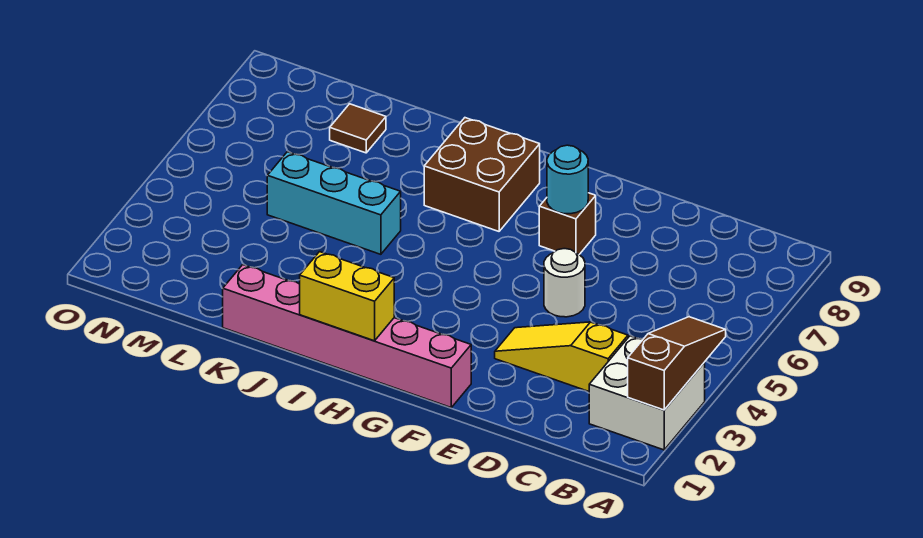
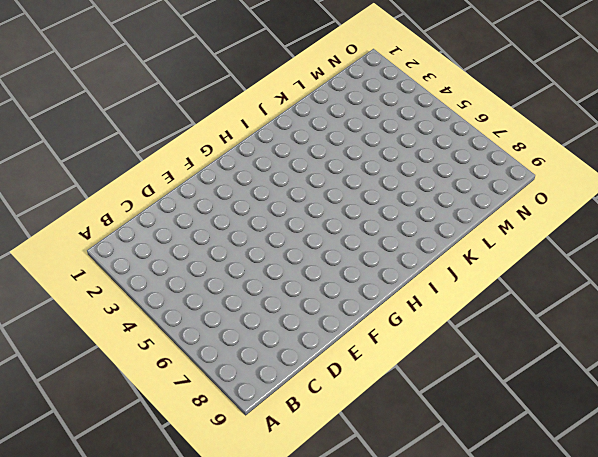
none -> white brick A2:B3 level 1
none -> yellow slope C3:E3 level 1 top C

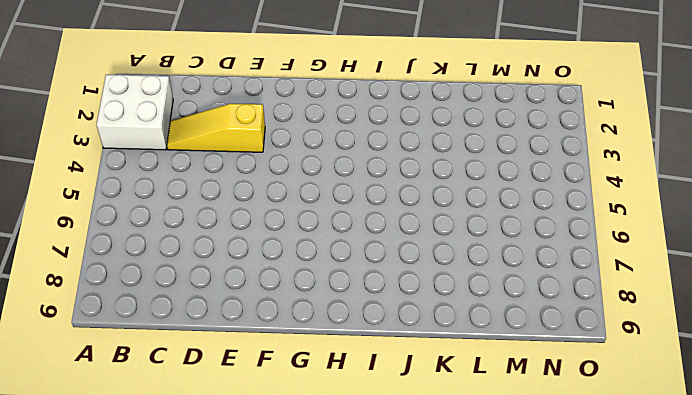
yellow slope C3:E3 level 1 top E -> yellow slope C3:E3 level 1 top C
none -> white round brick E5 level 1
none -> pink brick F1:K1 level 1

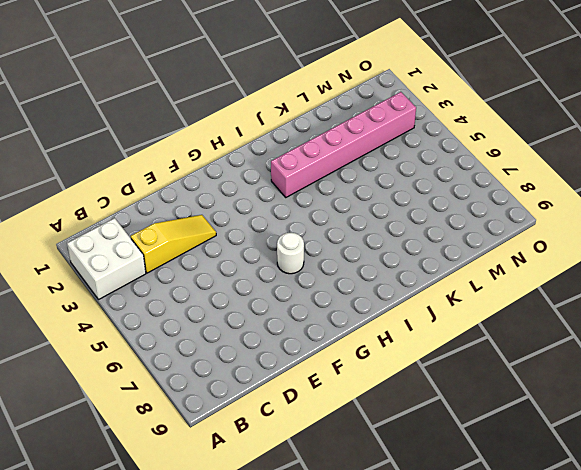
white round brick G6 level 1 -> white round brick E5 level 1
pink brick I3:N3 level 1 -> pink brick F1:K1 level 1
none -> brown brick F7 level 1
none -> brown brick H7:I8 level 1

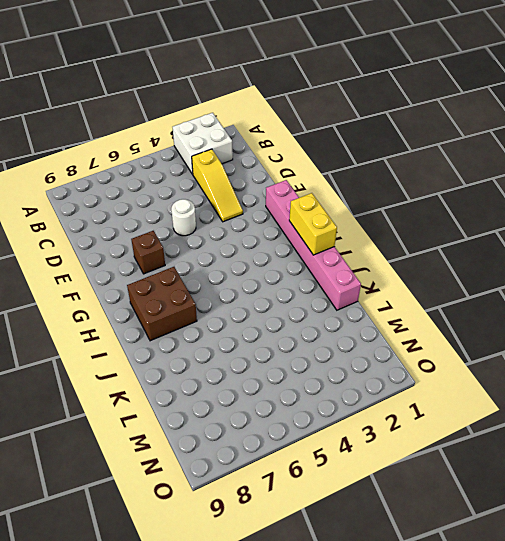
none -> cyan brick J5:L5 level 1
none -> brown tile L8 level 1

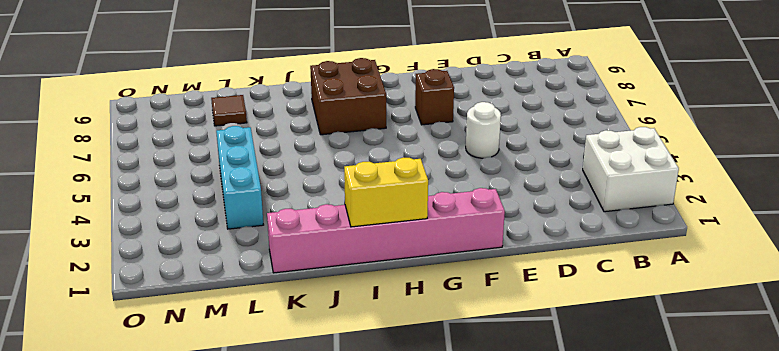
cyan brick L3:L5 level 1 -> cyan brick J5:L5 level 1
none -> yellow slope C3:E3 level 1 top C
none -> brown slope A2:A4 level 2 top 2

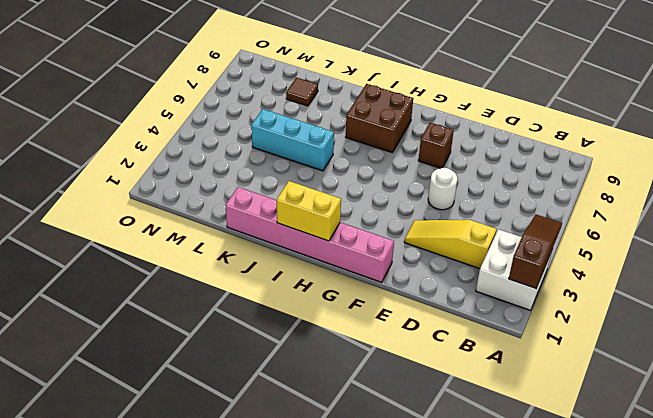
none -> cyan round brick F7 level 2

